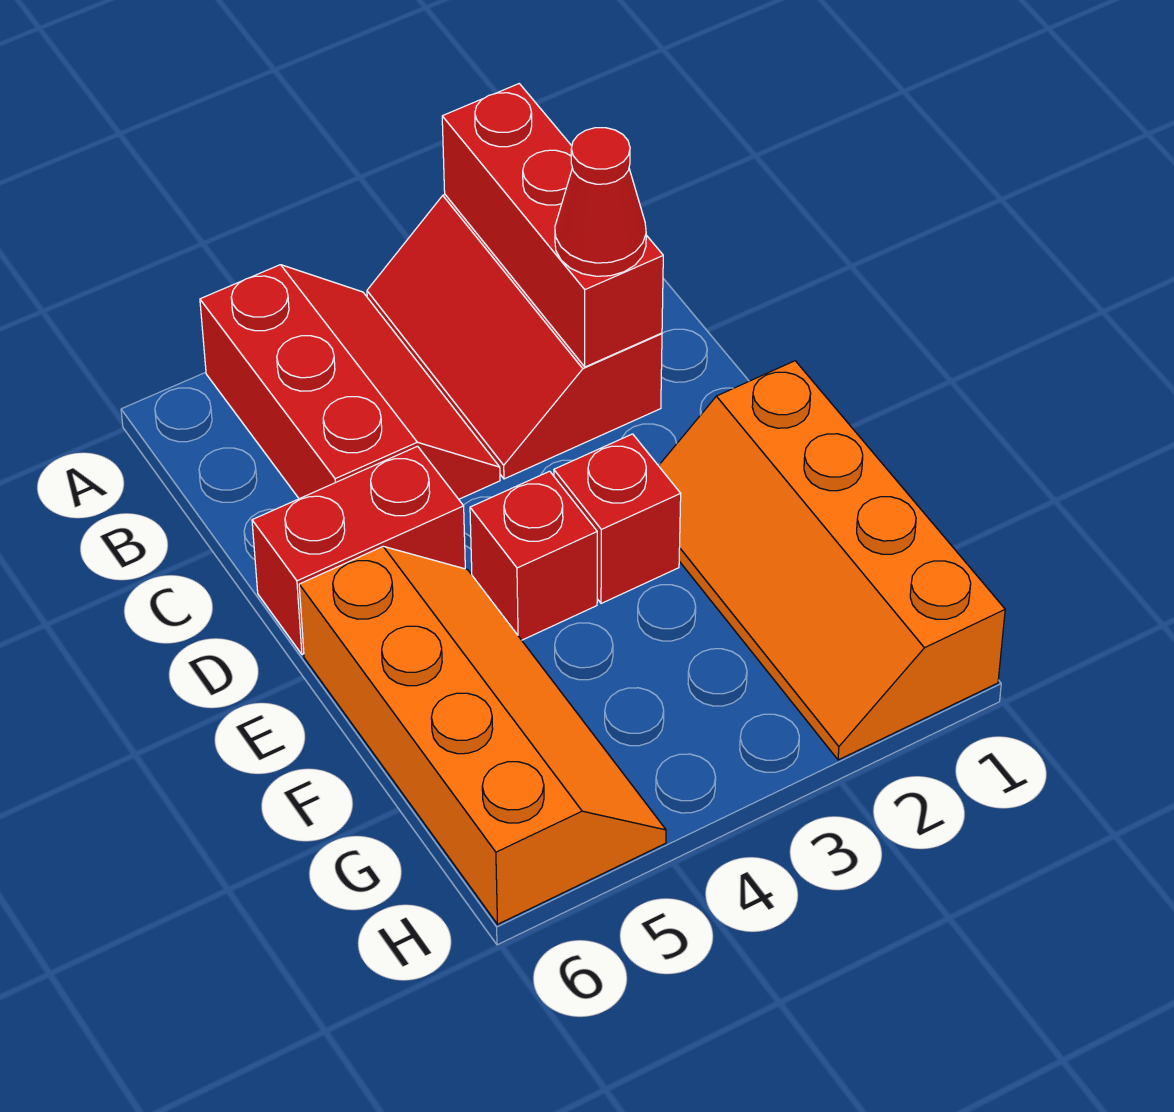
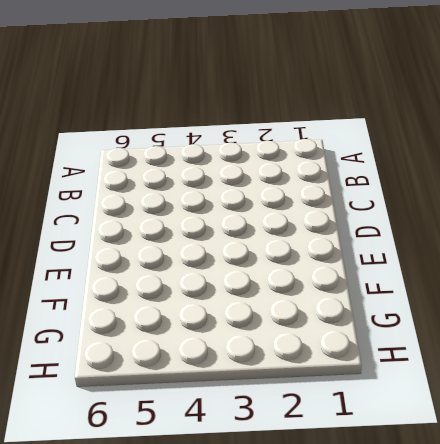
none -> red slope A2:C3 level 1 top 2
none -> red slope A4:C5 level 1 top 5

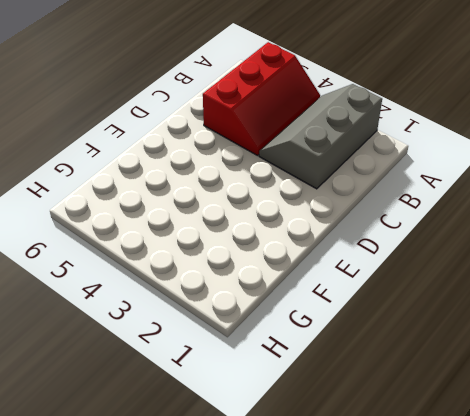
grey slope A2:C3 level 1 top 2 -> red slope A2:C3 level 1 top 2
none -> red brick D5:D6 level 1
none -> orange slope E1:H2 level 1 top 1

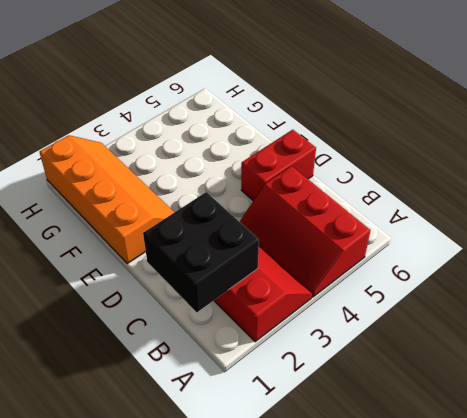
black brick B1:C2 level 2 -> red brick A2:C2 level 2
none -> red brick E3 level 1
none -> red brick E4 level 1

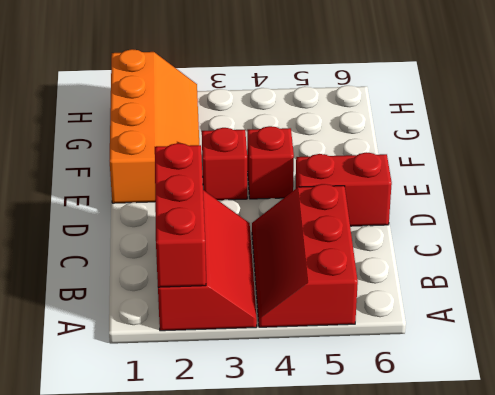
none -> orange slope E5:H6 level 1 top 6
none -> red cone C2 level 3

